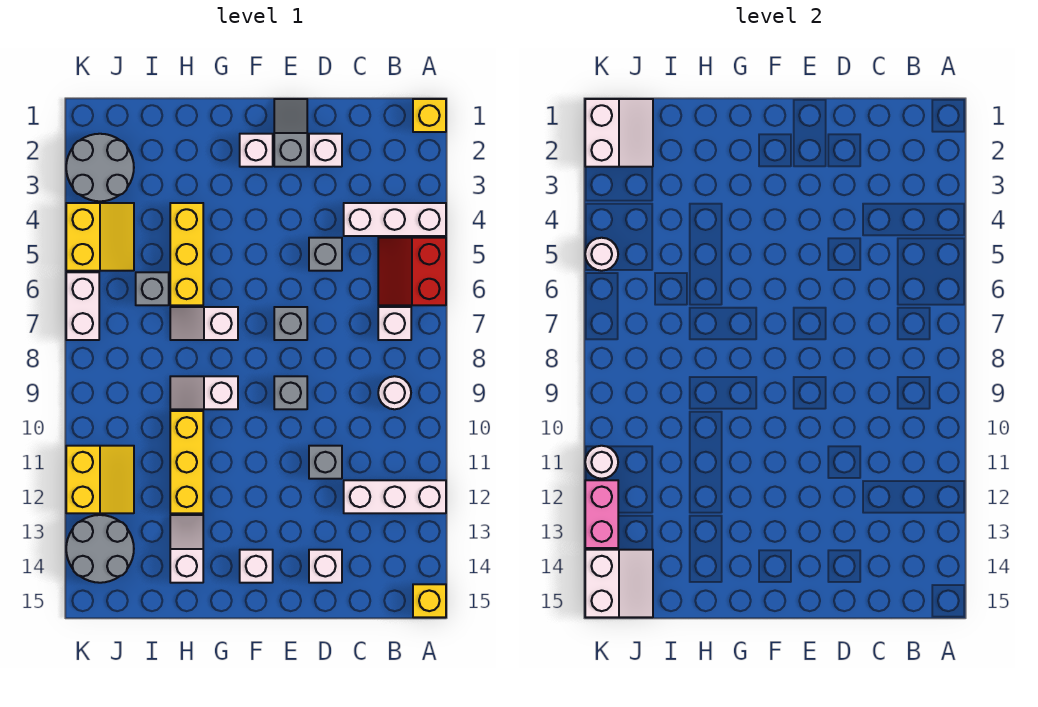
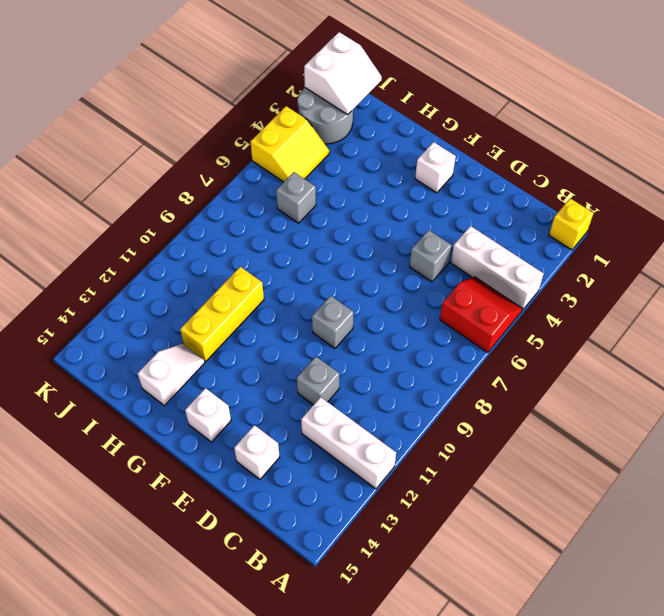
red slope A5:B6 level 1 top 6 -> red slope A5:B6 level 1 top A
none -> yellow brick A15 level 1
none -> white brick B7 level 1
none -> white round brick B9 level 1
none -> white brick D2 level 1

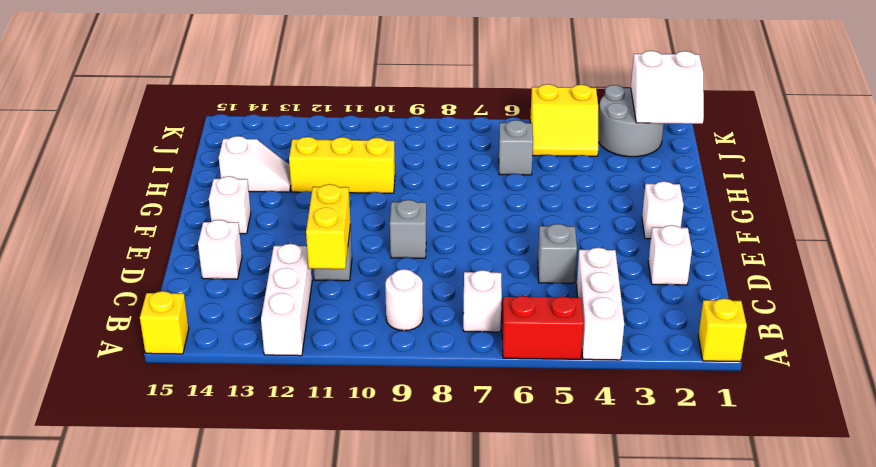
yellow brick C11:D11 level 2 -> none
none -> grey slope E1:E2 level 1 top 2
none -> grey brick E7 level 1
none -> white slope G7:H7 level 1 top G
none -> white slope G9:H9 level 1 top G

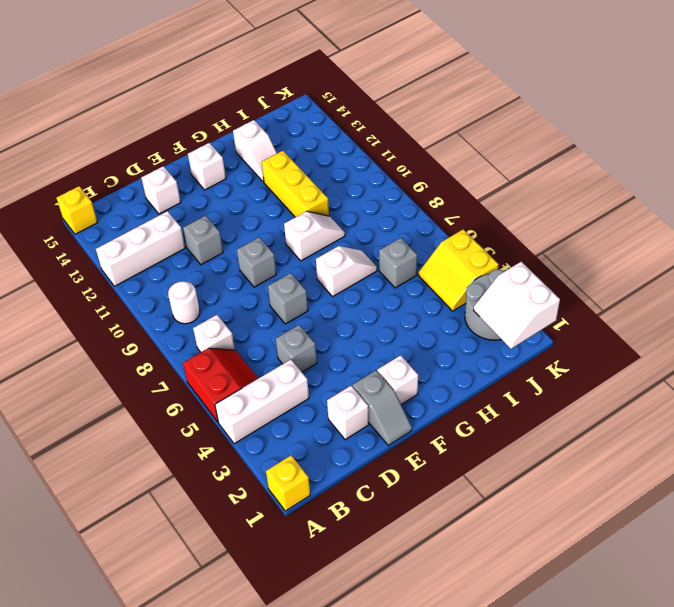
none -> yellow brick H4:H6 level 1
none -> yellow slope J11:K12 level 1 top K
none -> grey round brick J13:K14 level 1
none -> white brick K6:K7 level 1

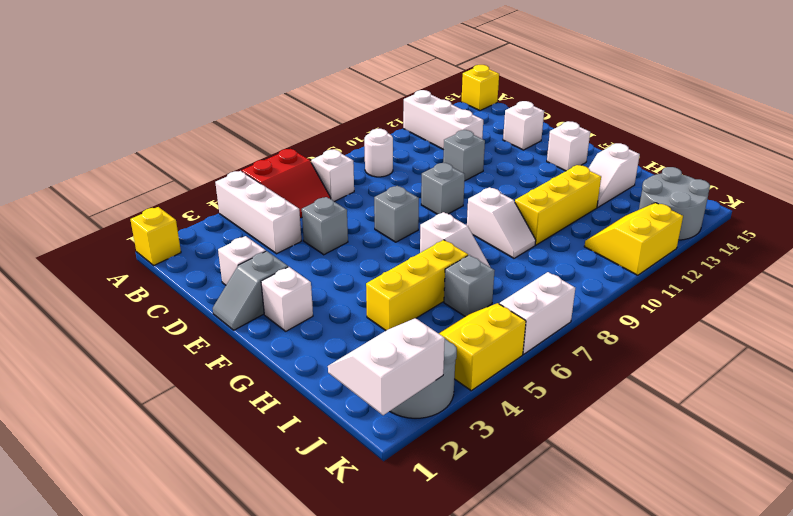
none -> white slope J14:K15 level 2 top K
none -> white round brick K5 level 2
none -> white round brick K11 level 2
none -> pink brick K12:K13 level 2

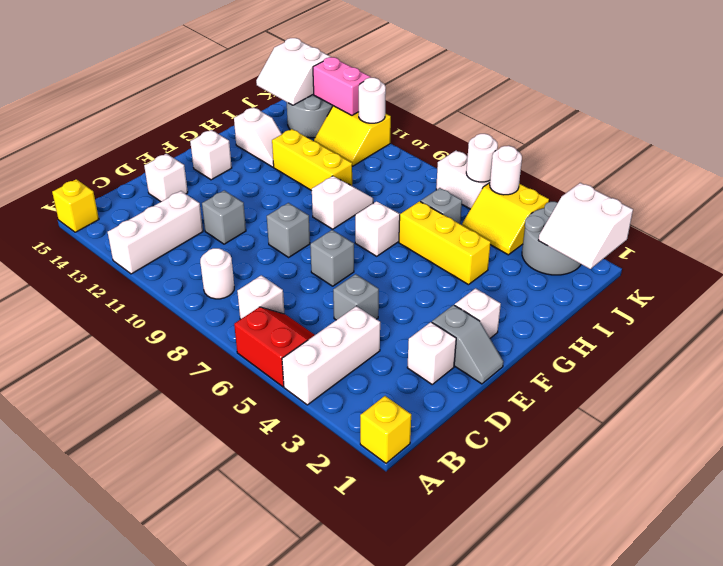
white round brick K6 level 2 -> none

